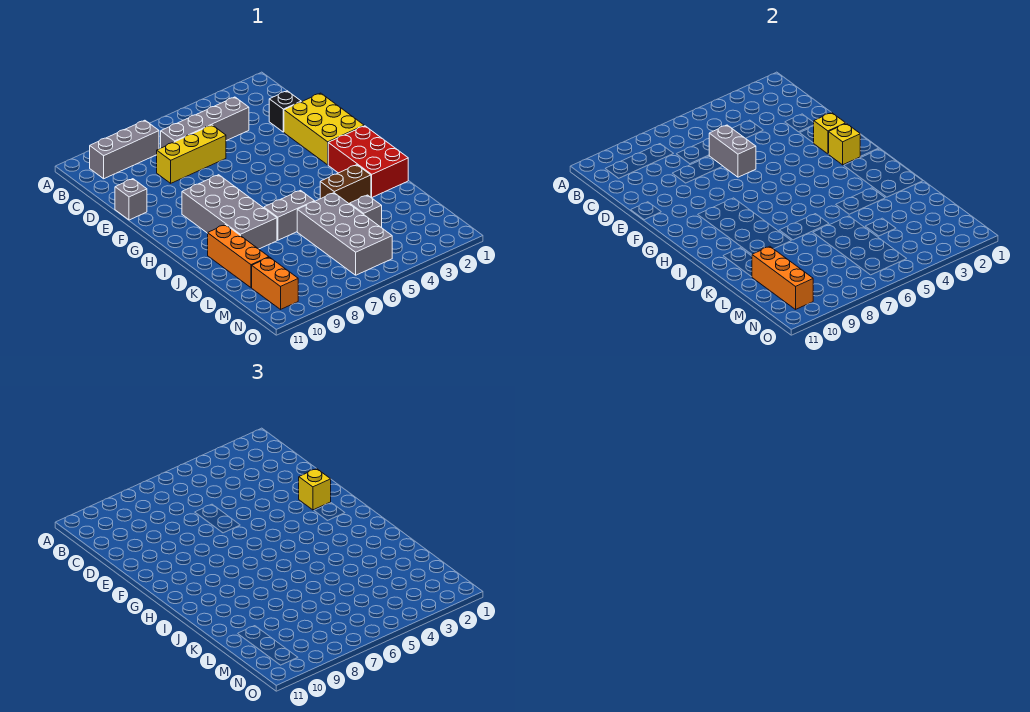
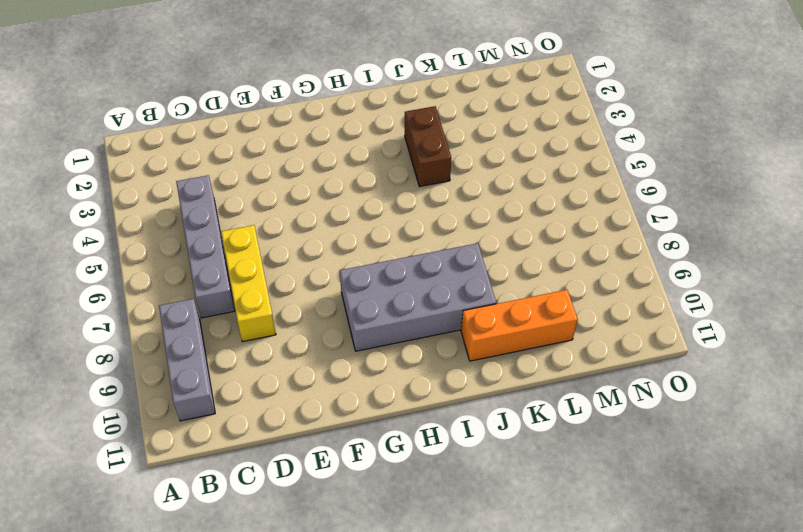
none -> black brick D2 level 1
none -> yellow brick E1:G2 level 1
none -> grey brick E11 level 1

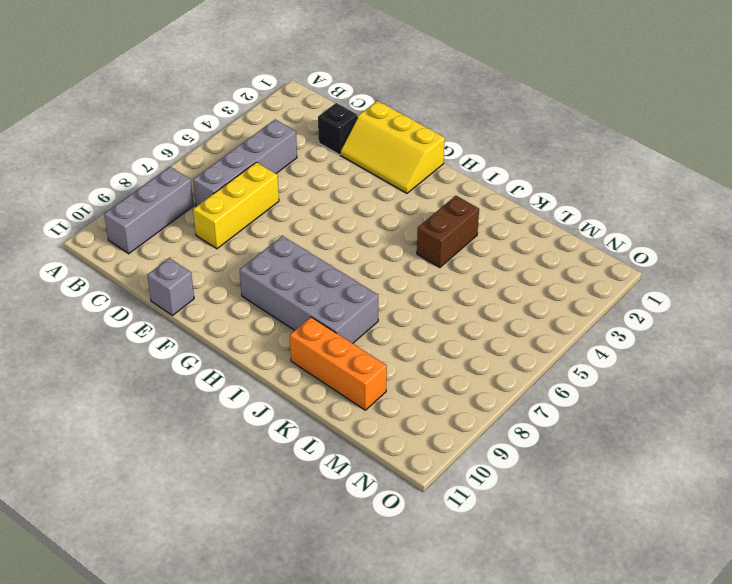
yellow slope E1:G2 level 1 top 1 -> yellow brick E1:G2 level 1
none -> red brick H1:J2 level 1
none -> grey brick J6:J7 level 1
none -> grey brick K5:N6 level 1

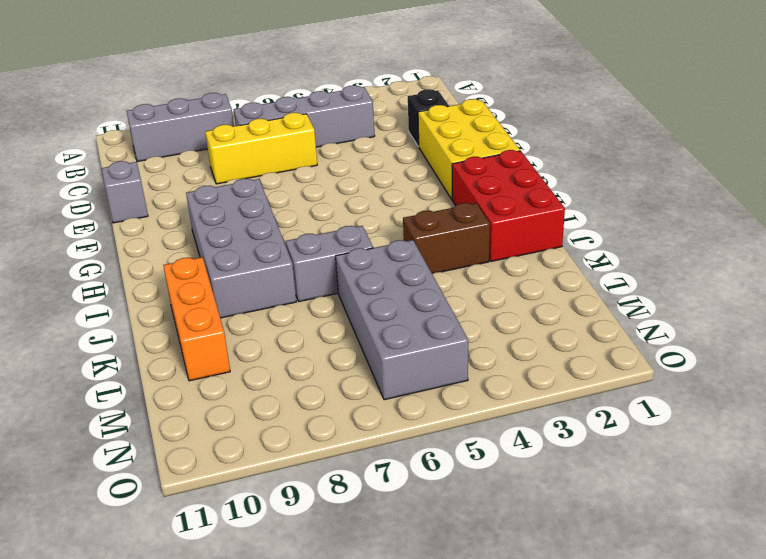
none -> grey brick L4 level 1
none -> orange brick M10:N10 level 1
none -> grey brick D6:E6 level 2

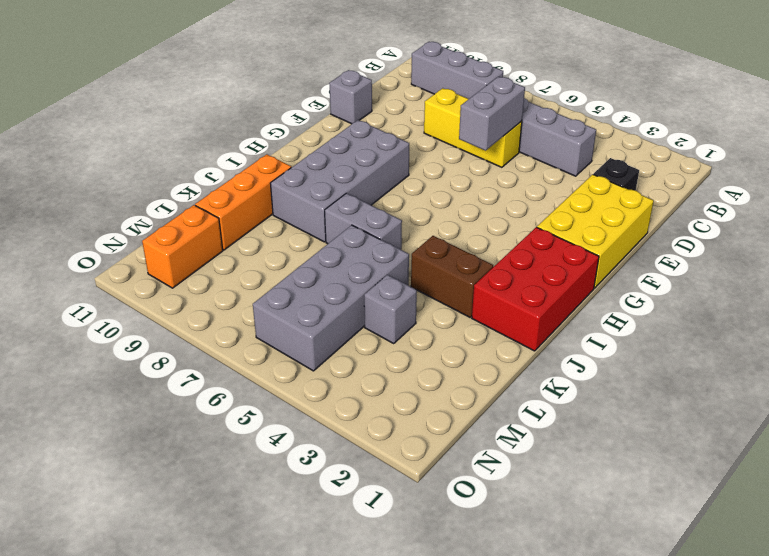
none -> yellow brick F2 level 2
none -> yellow brick G2 level 2
none -> orange brick L10:N10 level 2

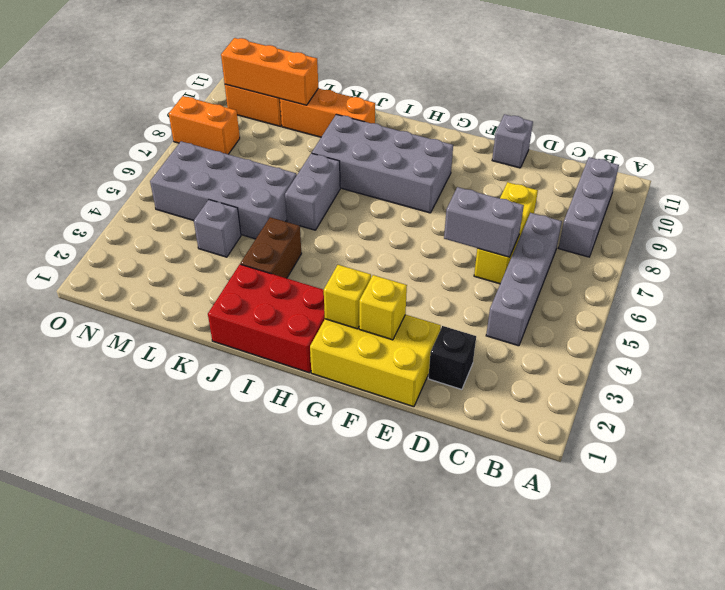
orange brick N8:O8 level 1 -> none
none -> yellow brick F2 level 3

